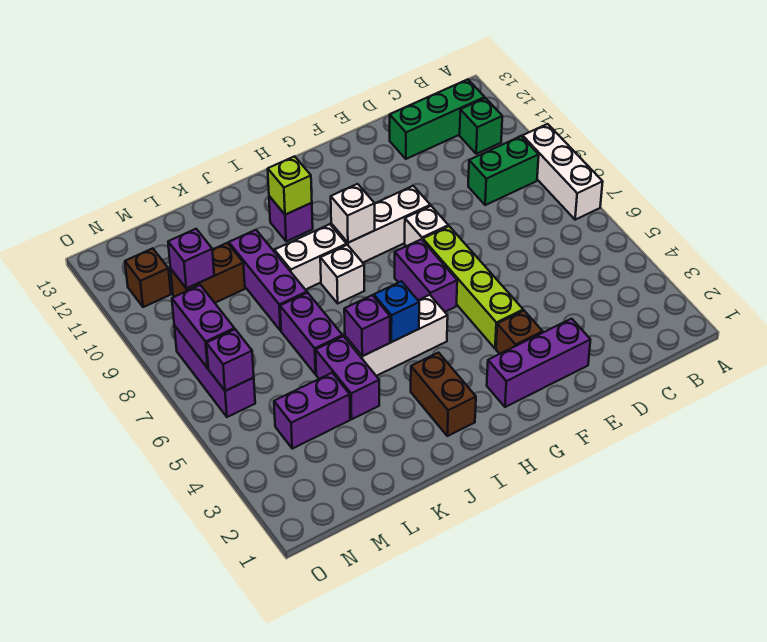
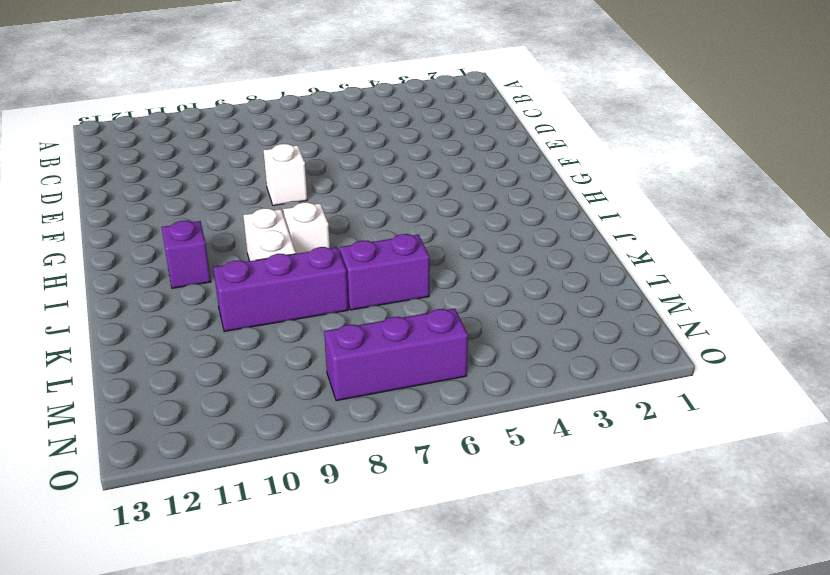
none -> white brick A7:A9 level 1
none -> green brick B9:C9 level 1
none -> green brick B11 level 1

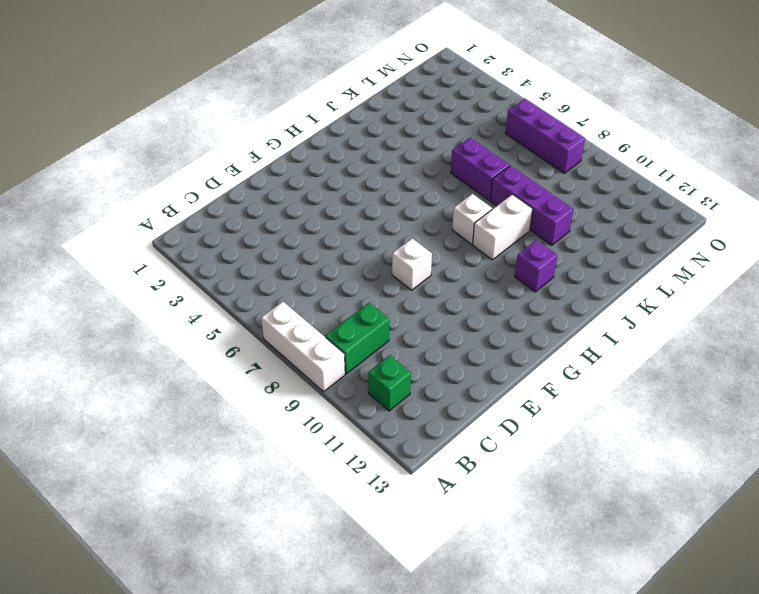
none -> green brick B12:D12 level 1
none -> purple brick E2:G2 level 1
none -> brown brick F3 level 1

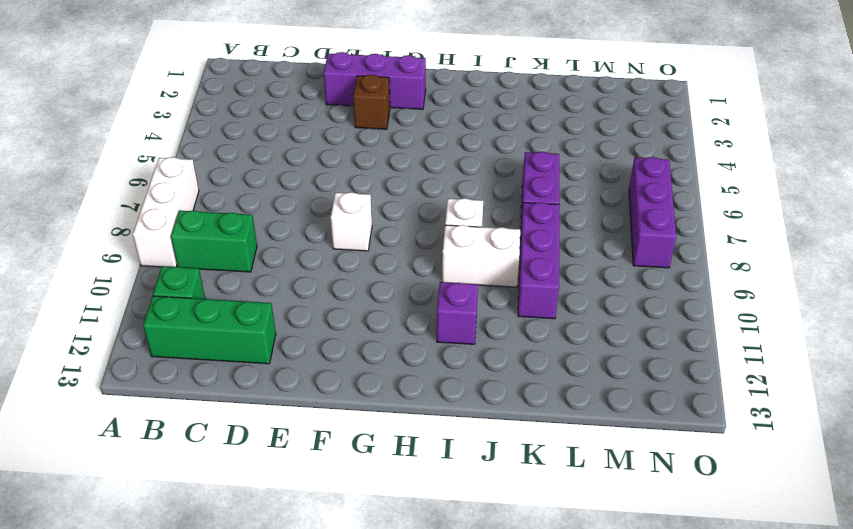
none -> lime brick F4:F7 level 1
none -> white brick F9:H9 level 1
none -> purple brick G6:G7 level 1

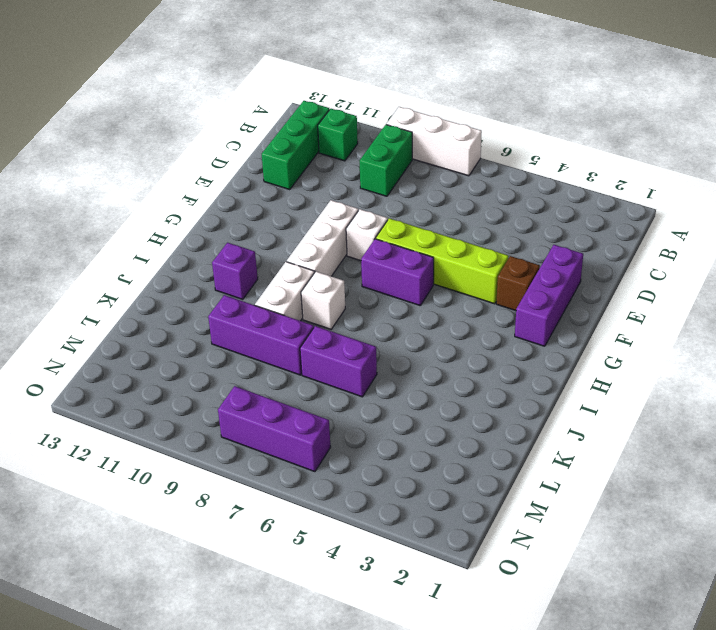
none -> white brick H5:J5 level 1
none -> brown brick I2:I3 level 1
none -> purple brick K4:K5 level 1

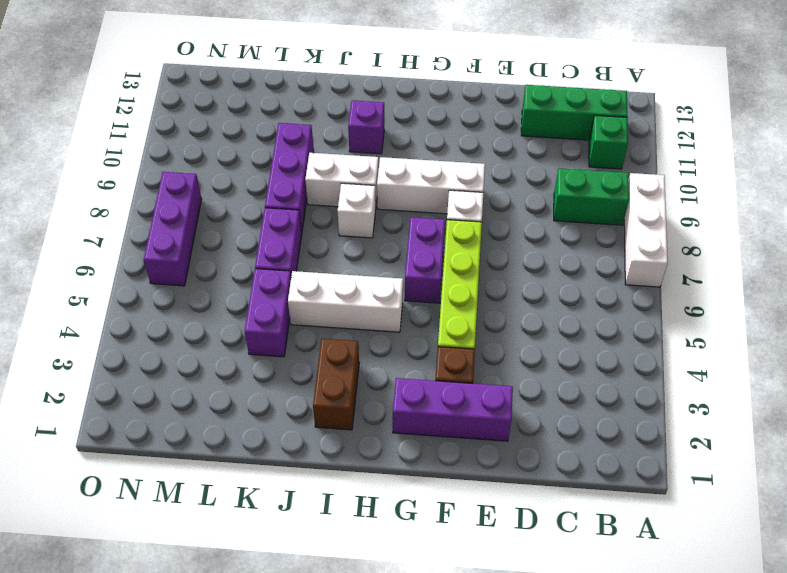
none -> purple brick L4:M4 level 1
none -> brown brick L10:M10 level 1
none -> brown brick N11 level 1

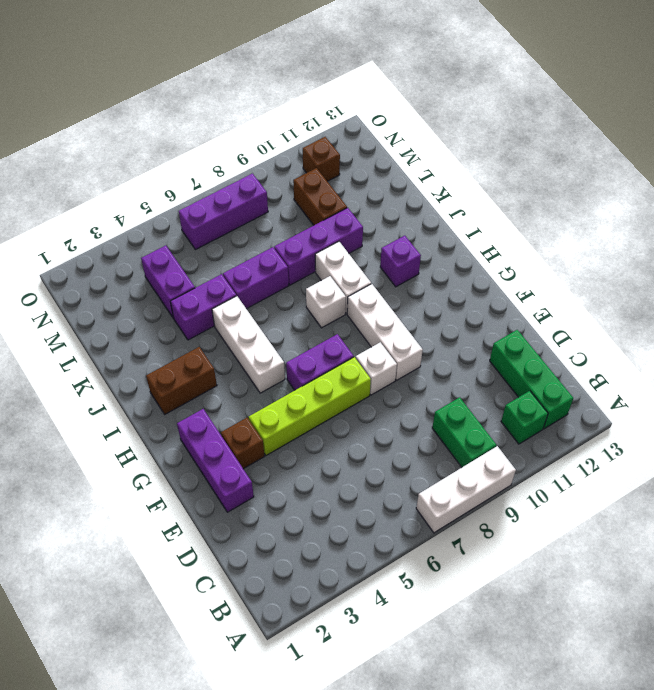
none -> white brick H9 level 2
none -> blue brick I5 level 2
none -> lime brick I11 level 2

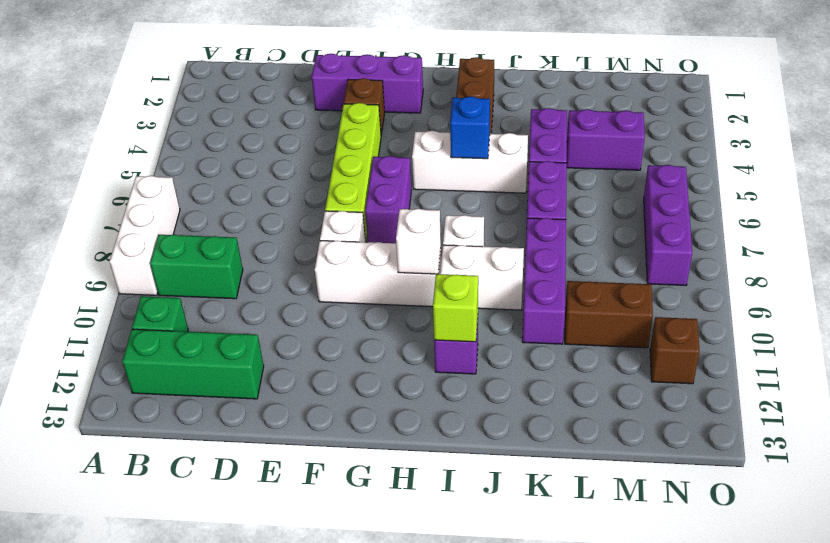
none -> purple brick J5 level 2
none -> purple brick M10 level 2
none -> purple brick N6 level 2

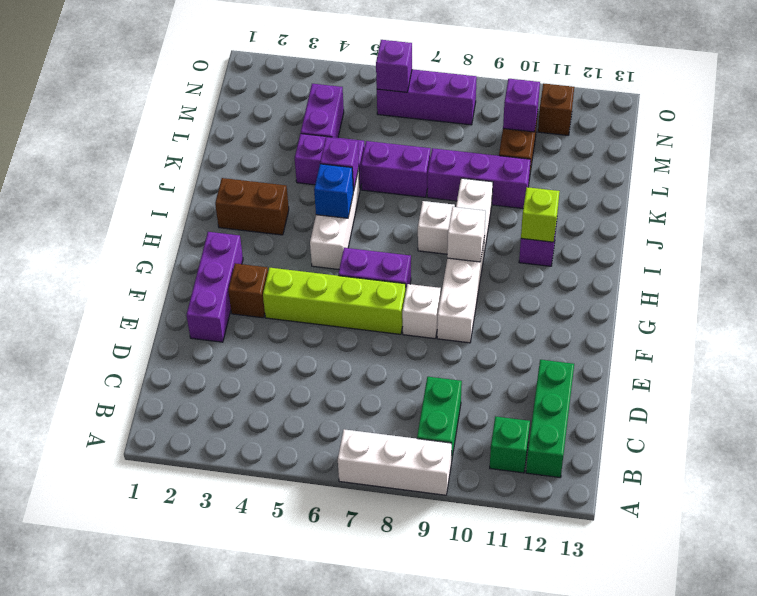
none -> purple brick N7:N8 level 2

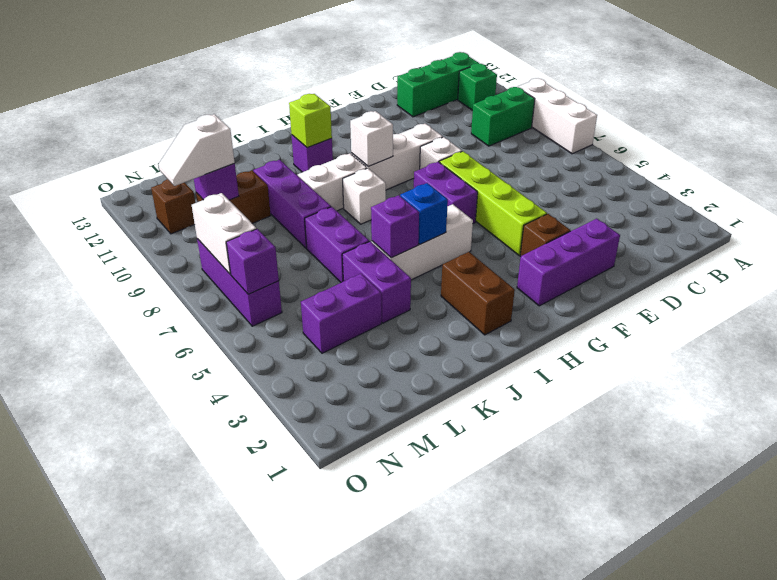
white slope M10:N10 level 3 top M -> none
white brick N7:N8 level 2 -> purple brick N7:N8 level 2

